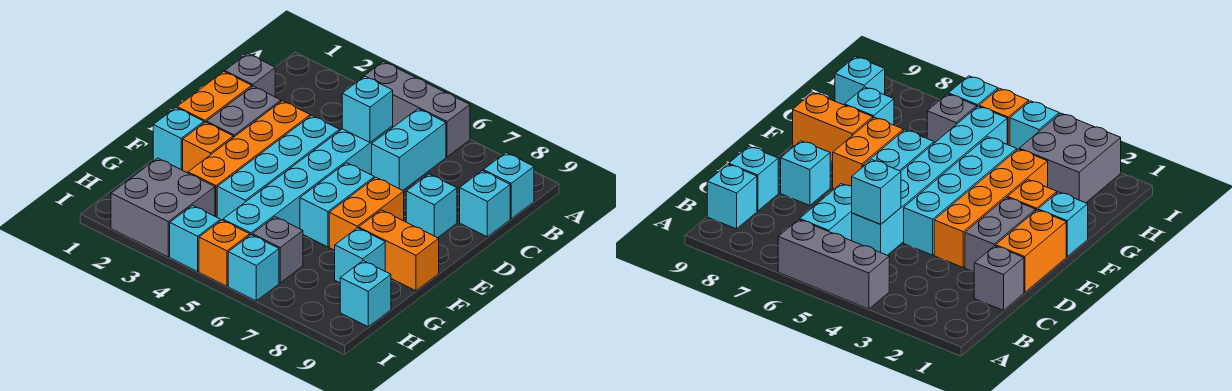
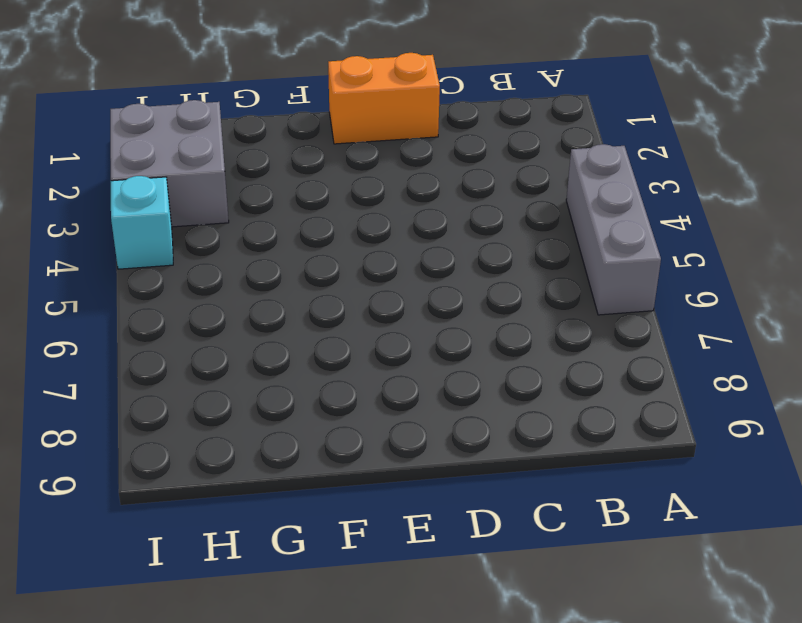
none -> cyan brick B6:C6 level 1
none -> cyan brick B9 level 1
none -> grey brick C1 level 1

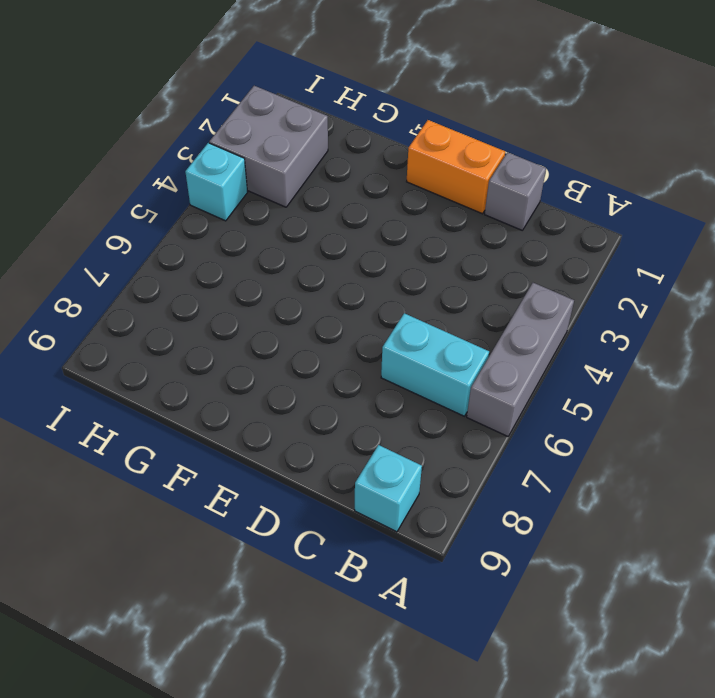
none -> cyan brick C5:H5 level 1
none -> cyan brick C9 level 1
none -> grey brick D2:E2 level 1

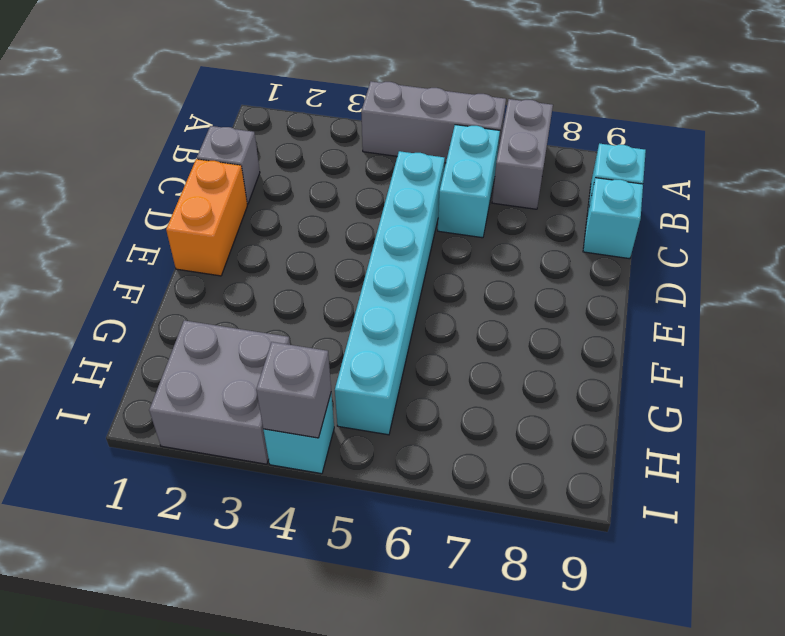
grey brick A7:B7 level 1 -> grey brick D2:E2 level 1
grey brick I4 level 2 -> grey brick H6 level 1
none -> orange brick D3:G3 level 1
none -> cyan brick D4:G4 level 1
none -> cyan brick D8 level 1

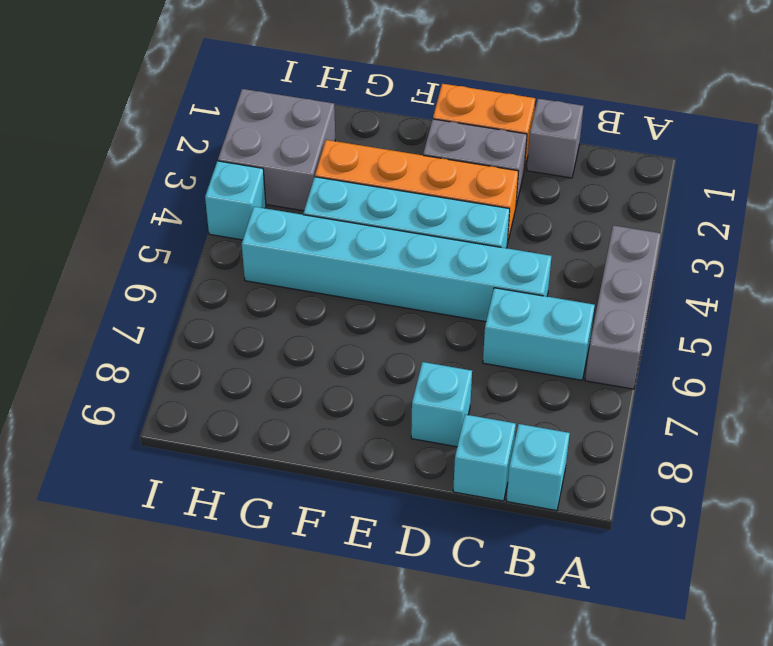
none -> cyan brick E6:F6 level 1
none -> orange brick E7:F7 level 1
none -> cyan brick F1 level 1

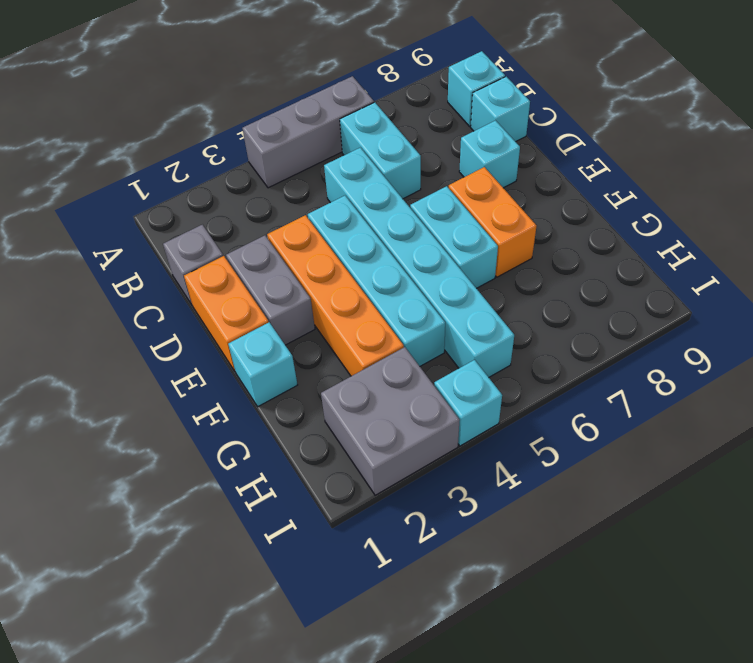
none -> orange brick F2 level 1
none -> orange brick F8:F9 level 1
none -> cyan brick G8 level 1

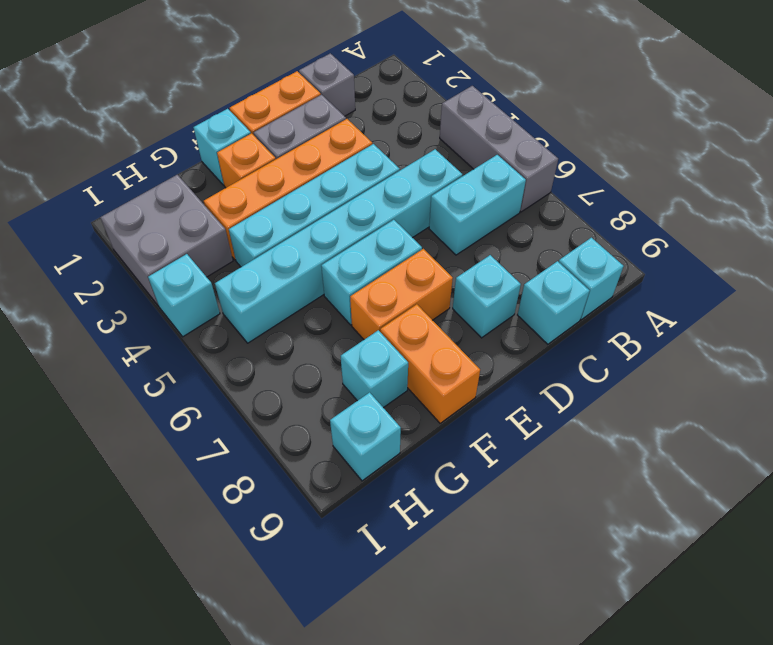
none -> grey brick H6 level 1
none -> orange brick I5 level 1
none -> cyan brick I6 level 1

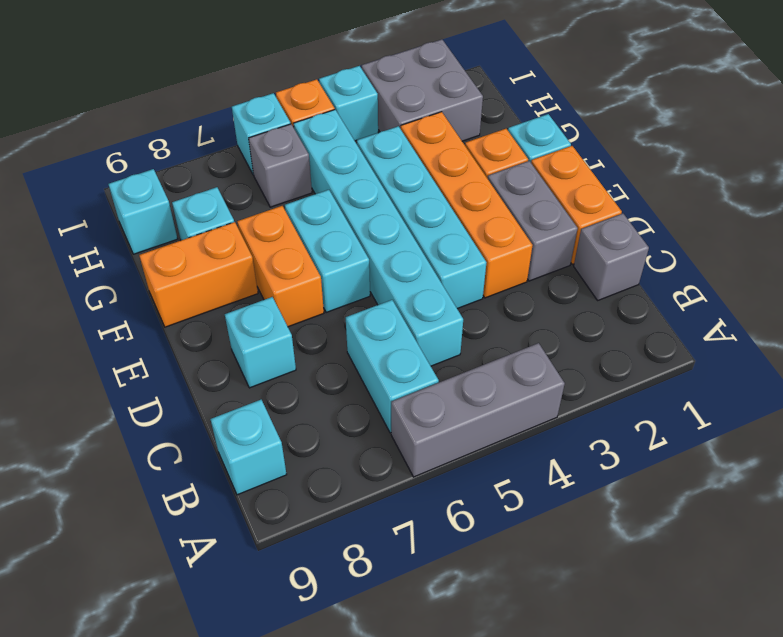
none -> cyan brick C9 level 1
none -> cyan brick C5 level 2

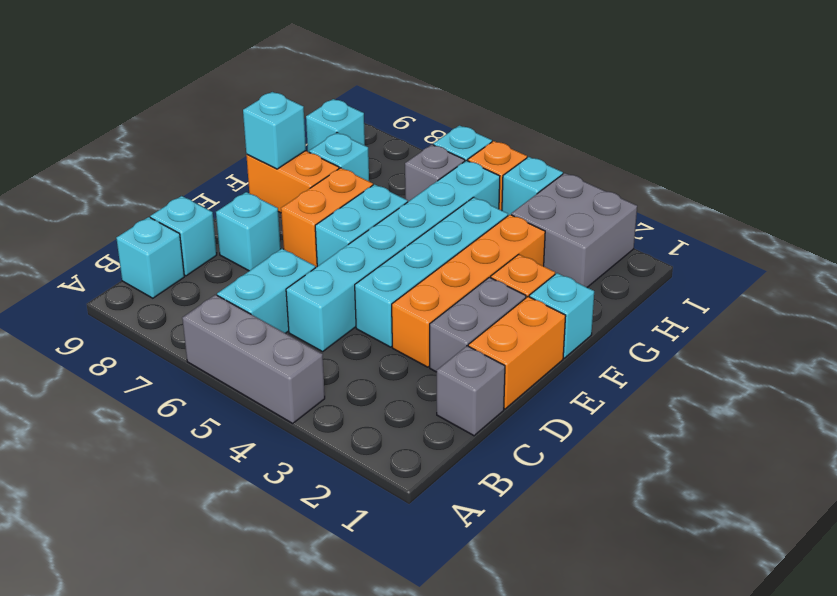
cyan brick F9 level 2 -> cyan brick C5 level 2

